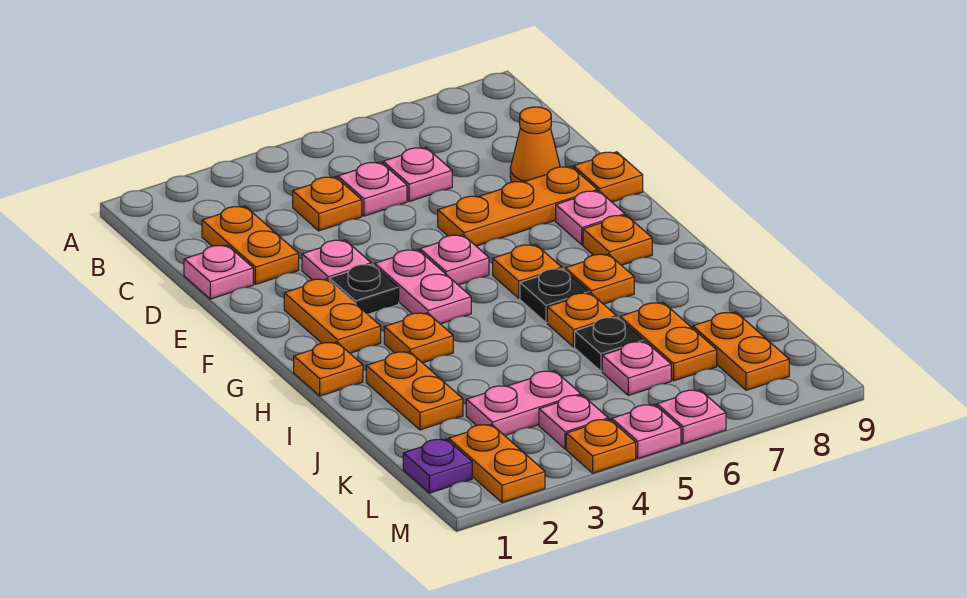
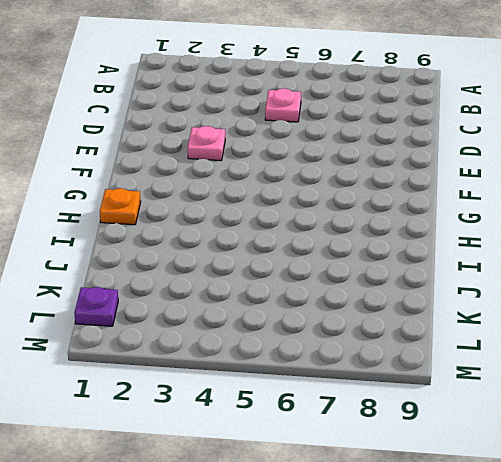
none -> orange plate C2:D2 level 1
none -> orange plate C4 level 1
none -> pink plate C6 level 1
none -> pink plate D1 level 1

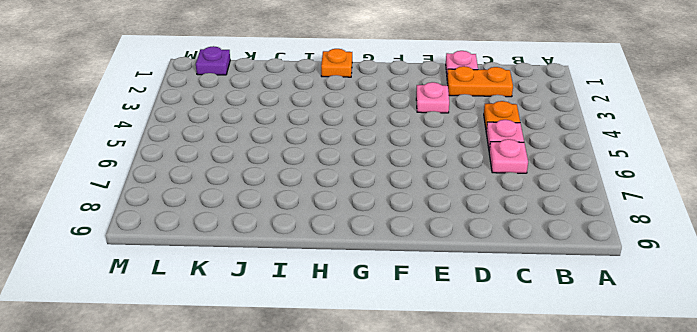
none -> orange cone D8 level 1
none -> orange plate E6:E8 level 1
none -> orange plate E9 level 1
none -> orange plate F2:G2 level 1

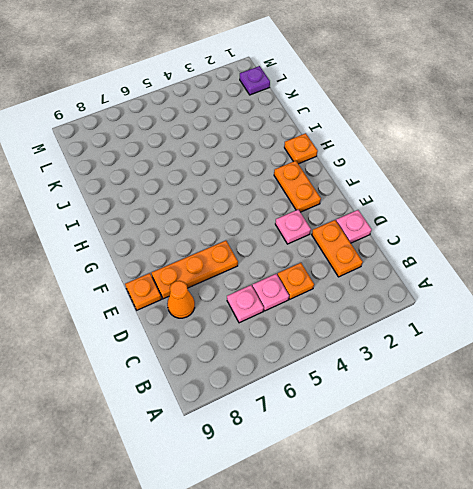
none -> black plate F3 level 1
none -> pink plate F4:G4 level 1
none -> pink plate F5 level 1
none -> pink plate F8 level 1

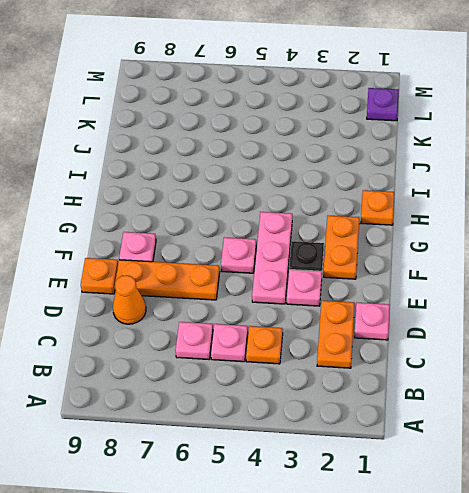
pink plate E4:G4 level 1 -> pink plate F4:G4 level 1
none -> orange plate G6 level 1
none -> orange plate G8 level 1
none -> orange plate H3 level 1
none -> black plate H6 level 1

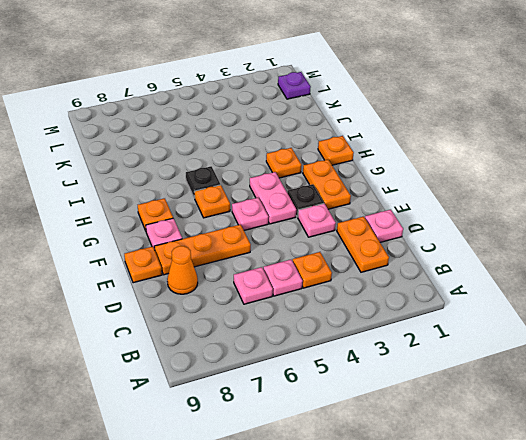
none -> orange plate H7 level 1
none -> orange plate I2:J2 level 1
none -> orange plate I6 level 1
none -> black plate J6 level 1

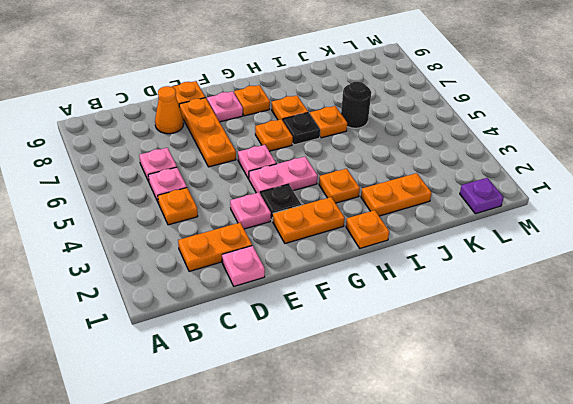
black round brick J6 level 1 -> black plate J6 level 1
none -> orange plate J7:K7 level 1
none -> pink plate K3:K4 level 1
none -> pink plate K6 level 1
none -> orange plate K8:L8 level 1

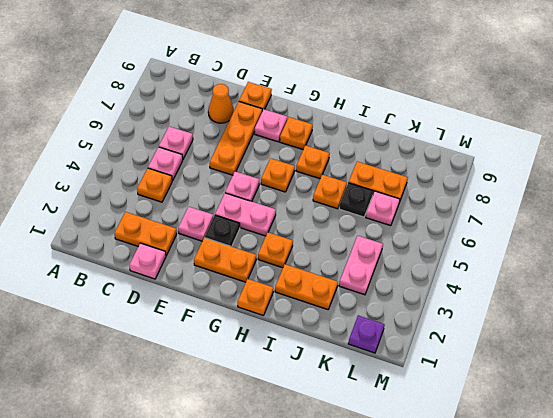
none -> black plate H6 level 1
none -> orange plate K8:L8 level 1
none -> orange plate L2:M2 level 1
none -> pink plate L4 level 1

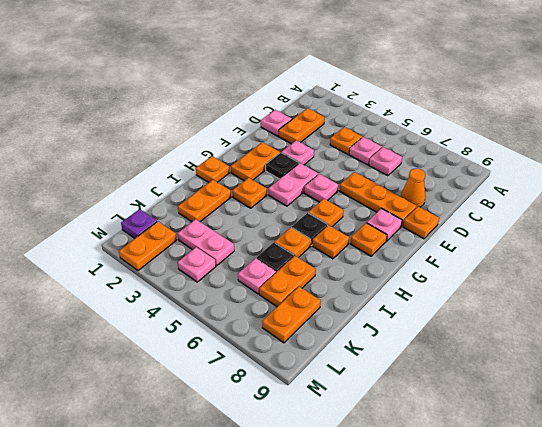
none -> orange plate M4 level 1
none -> pink plate M5 level 1
none -> pink plate M6 level 1

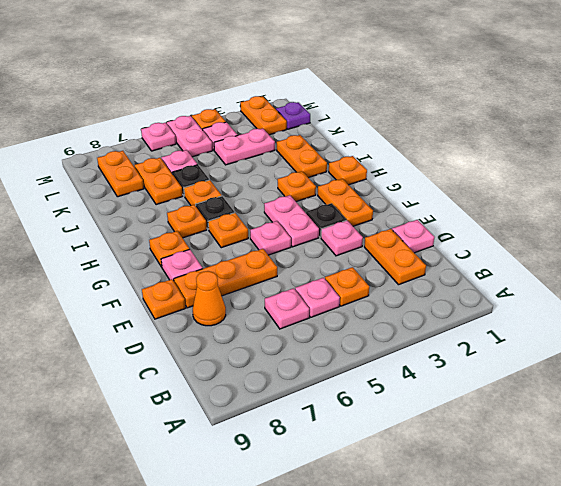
pink plate L5:M5 level 1 -> pink plate M5 level 1

